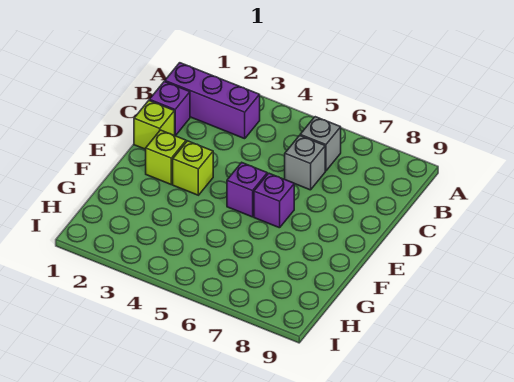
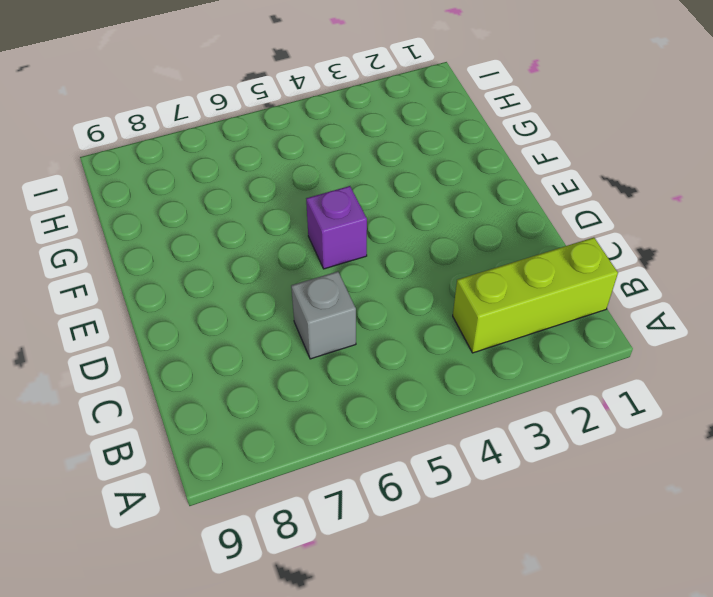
lime brick B1:B3 level 1 -> purple brick B1:B3 level 1
none -> grey brick B6 level 1
none -> purple brick C1 level 1

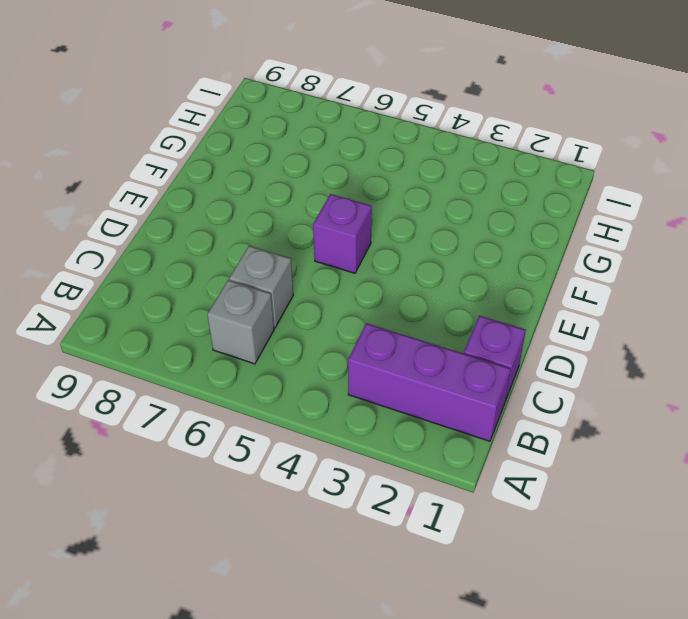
none -> lime brick D1 level 1
none -> lime brick E2 level 1

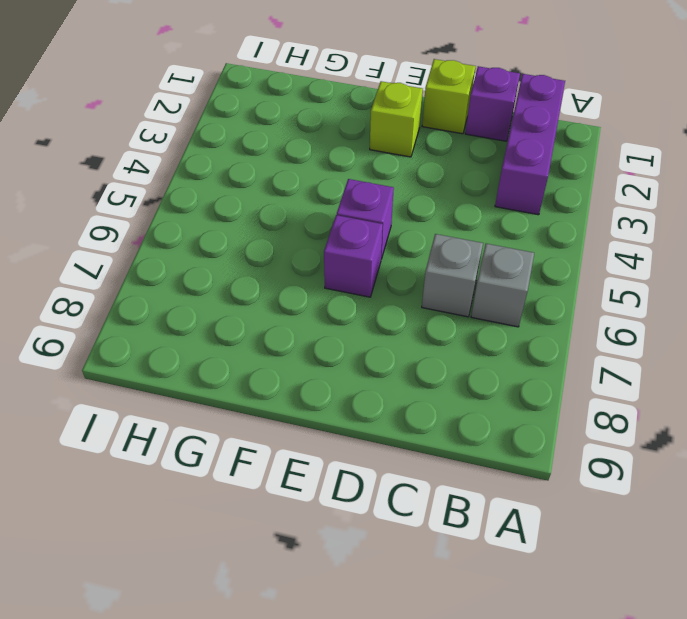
none -> lime brick E3 level 1

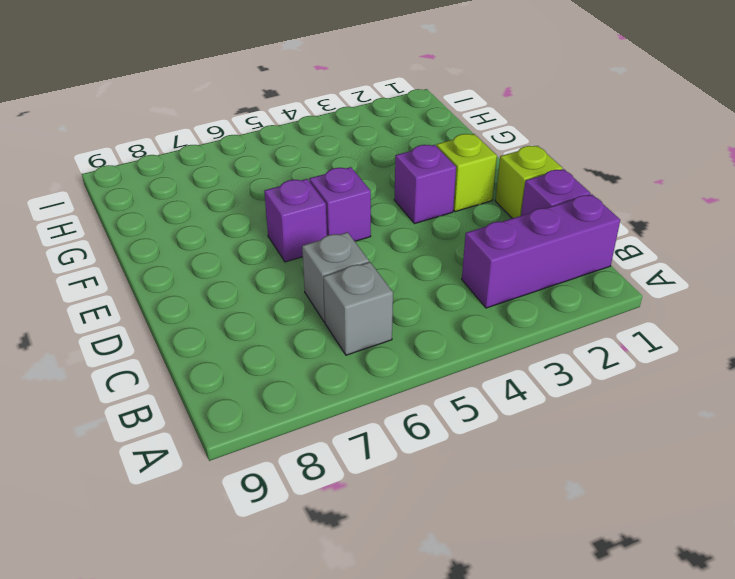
purple brick E3 level 1 -> lime brick E3 level 1

